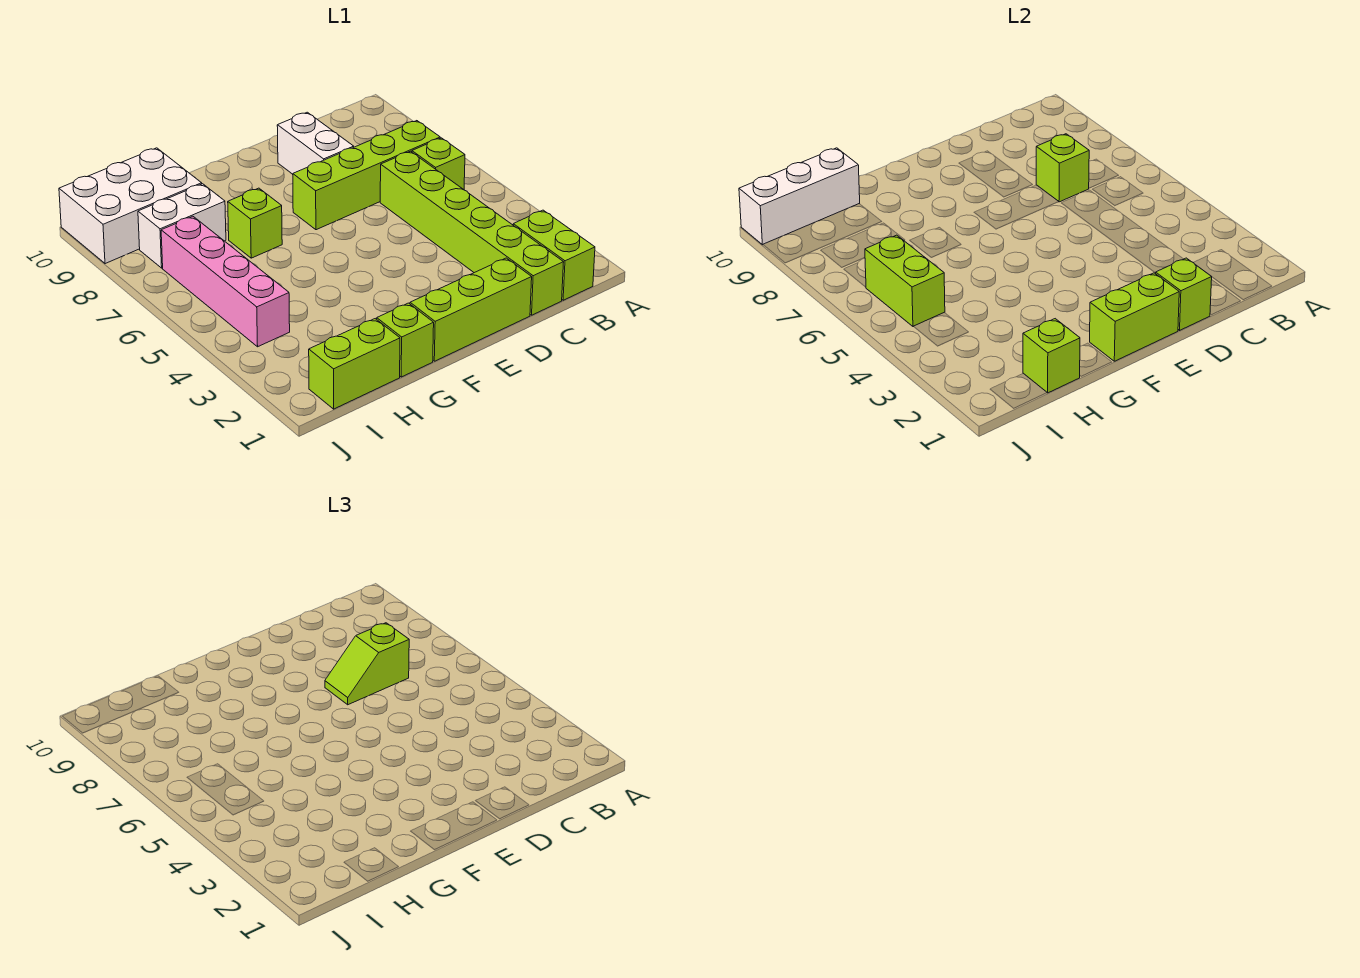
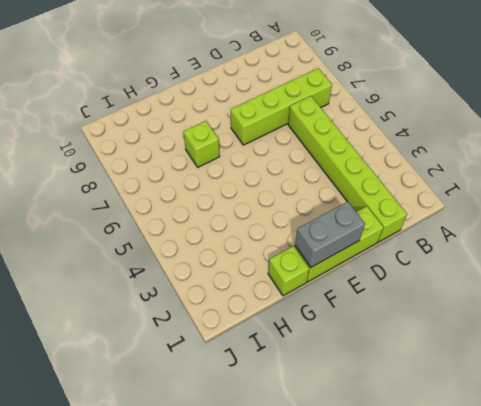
grey brick E1:F1 level 2 -> lime brick E1:F1 level 2
none -> lime brick B1:B2 level 1
none -> lime brick B6 level 1
none -> white brick D8:D9 level 1

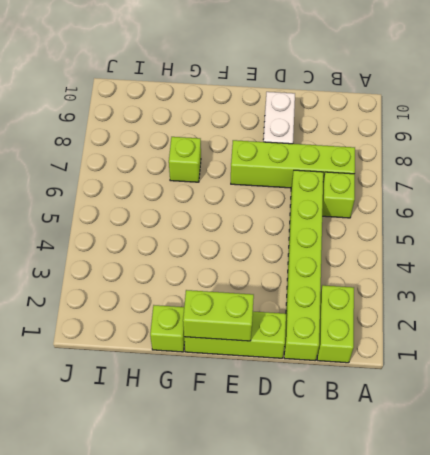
none -> lime brick H1:I1 level 1
none -> white brick H8:I8 level 1
none -> white brick H9:J10 level 1

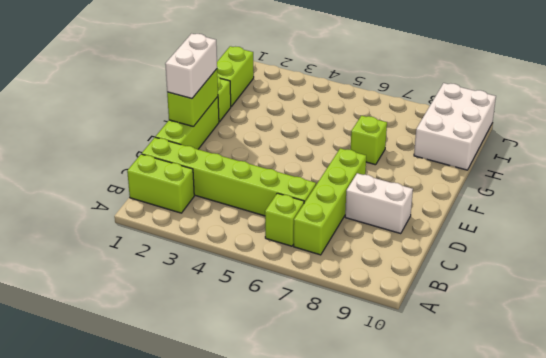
white brick E1:F1 level 3 -> white brick H8:I8 level 1
none -> pink brick I4:I7 level 1
none -> lime brick C7 level 2
none -> lime brick D1 level 2

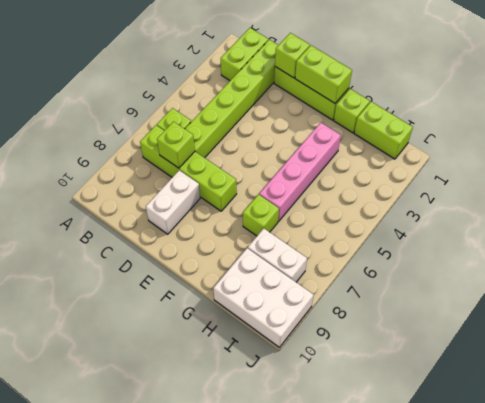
pink brick G3:G6 level 1 -> pink brick I4:I7 level 1
none -> lime brick H1 level 2
none -> white brick H10:J10 level 2
none -> lime brick I5:I6 level 2

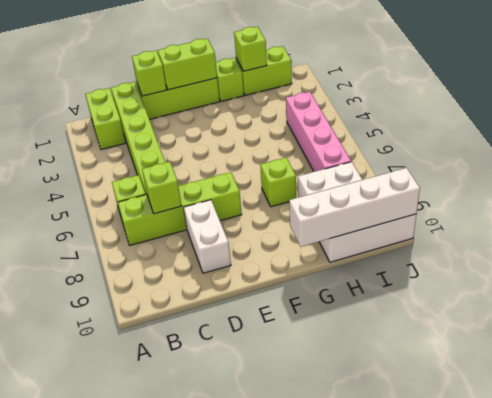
white brick G10:J10 level 2 -> white brick H10:J10 level 2
none -> lime brick I5:I6 level 2
none -> lime slope C7:D7 level 3 top C

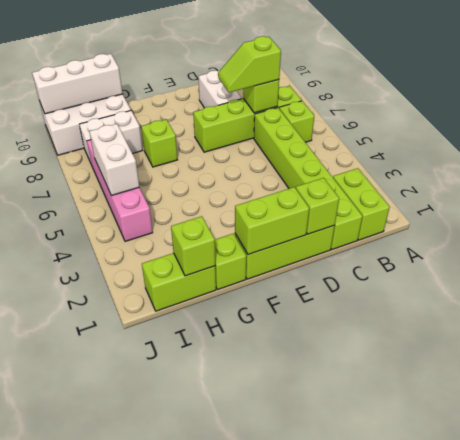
white brick I5:I6 level 2 -> lime brick I5:I6 level 2

